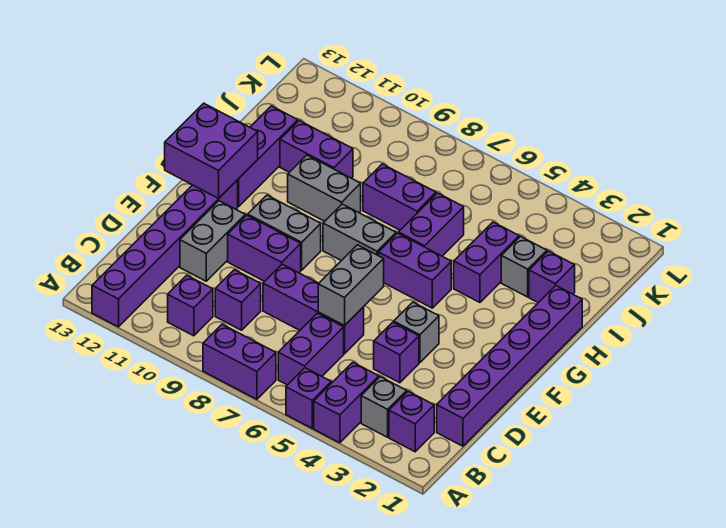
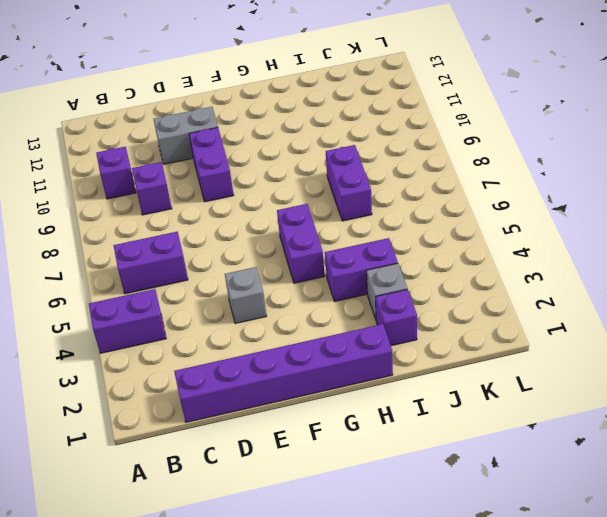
none -> purple brick A5 level 1
none -> purple brick A7:A8 level 1
none -> purple brick A12:F12 level 1

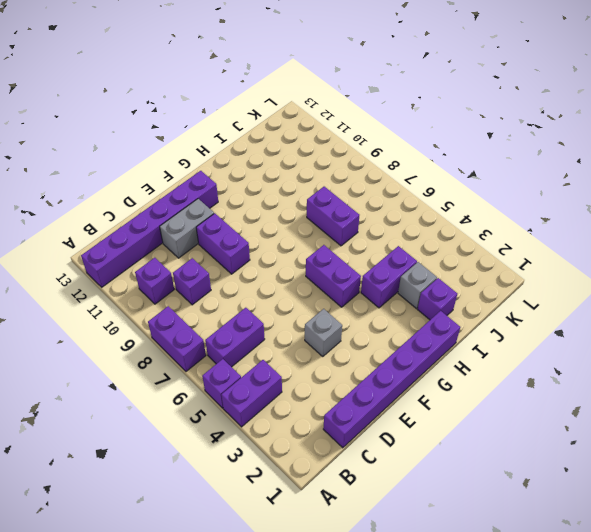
none -> purple brick B2 level 1
none -> grey brick B3 level 1
none -> purple brick D4 level 1

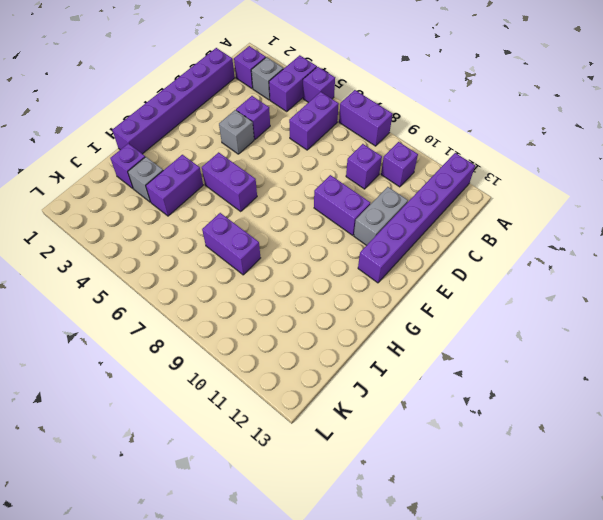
none -> purple brick D6:D8 level 1
none -> grey brick F9:F10 level 1
none -> grey brick G7:G8 level 1

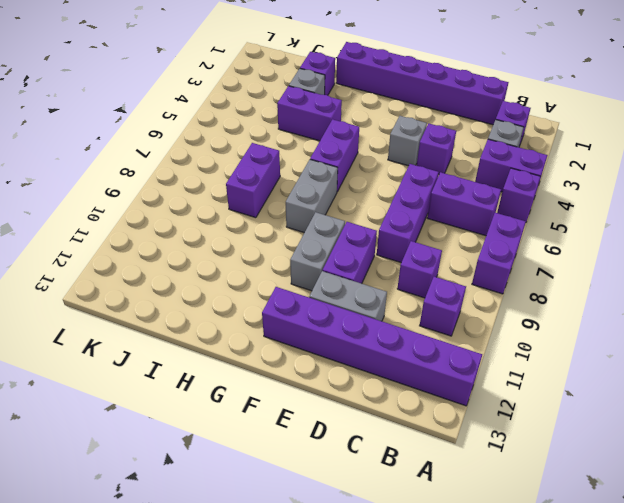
none -> purple brick G12:I12 level 1
none -> purple brick H6:I6 level 1
none -> grey brick H9:H10 level 1

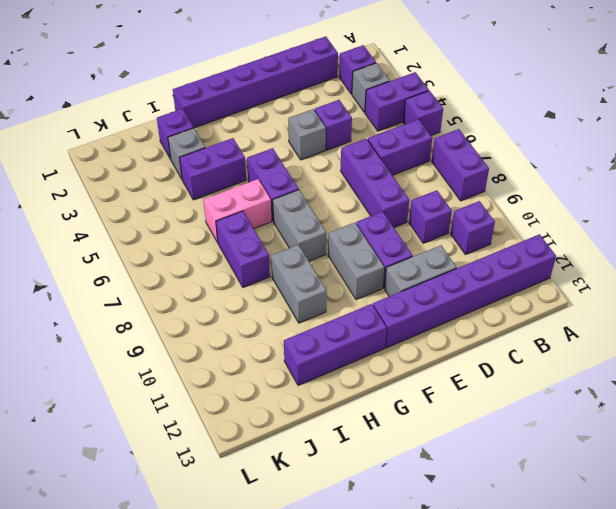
pink brick H6:I6 level 1 -> purple brick H6:I6 level 1
none -> purple brick I10:I11 level 1
none -> grey brick D6:E6 level 2
none -> purple brick F12:G13 level 2

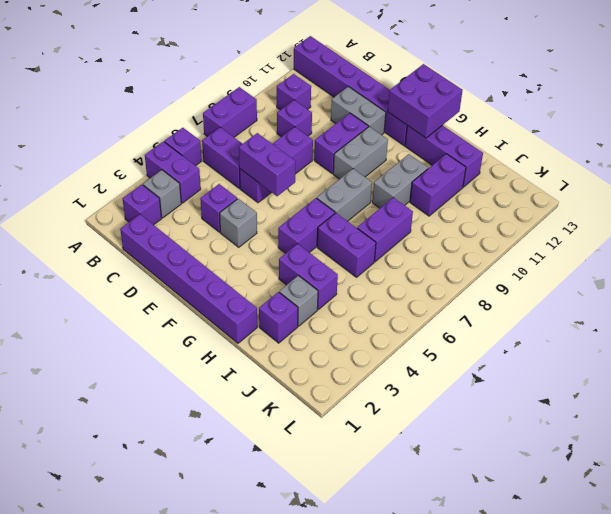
purple brick D6:E6 level 2 -> grey brick D6:E6 level 2

